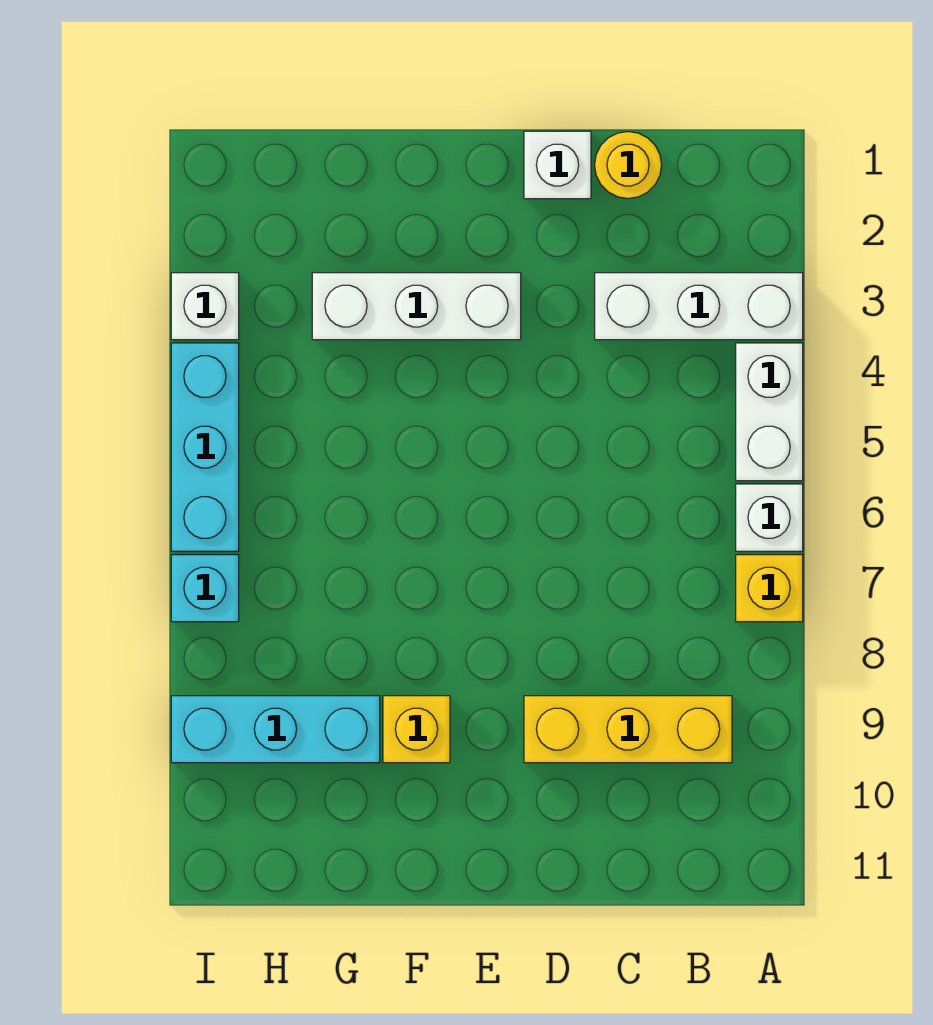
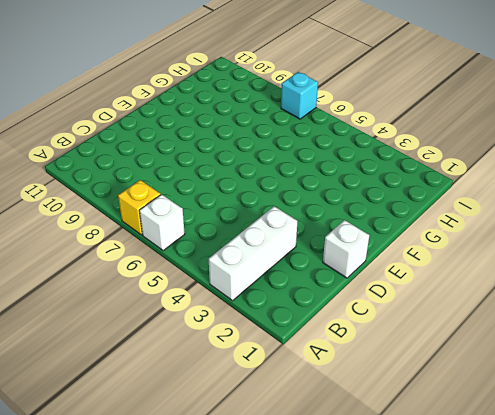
none -> white brick A4:A5 level 1
none -> yellow brick B9:D9 level 1
none -> yellow round brick C1 level 1

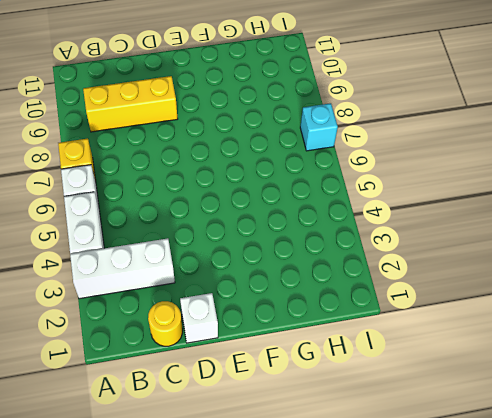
none -> white brick E3:G3 level 1
none -> yellow brick F9 level 1
none -> cyan brick G9:I9 level 1

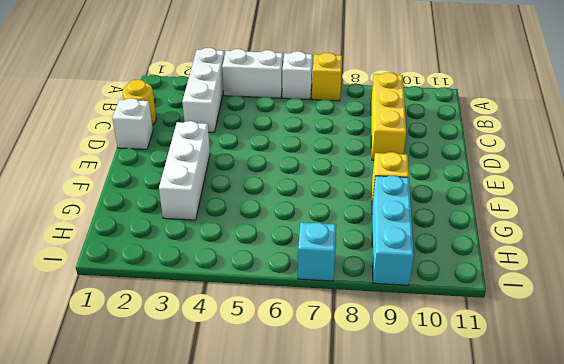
none -> white brick I3 level 1
none -> cyan brick I4:I6 level 1

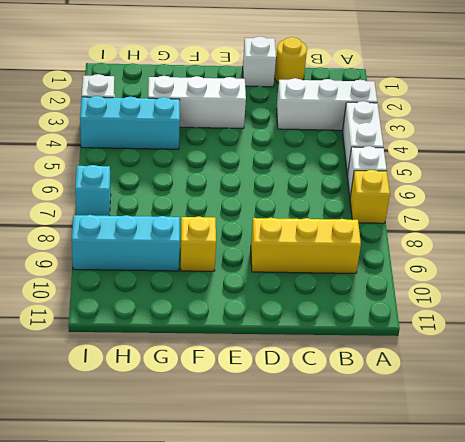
cyan brick G4:I4 level 1 -> cyan brick I4:I6 level 1

